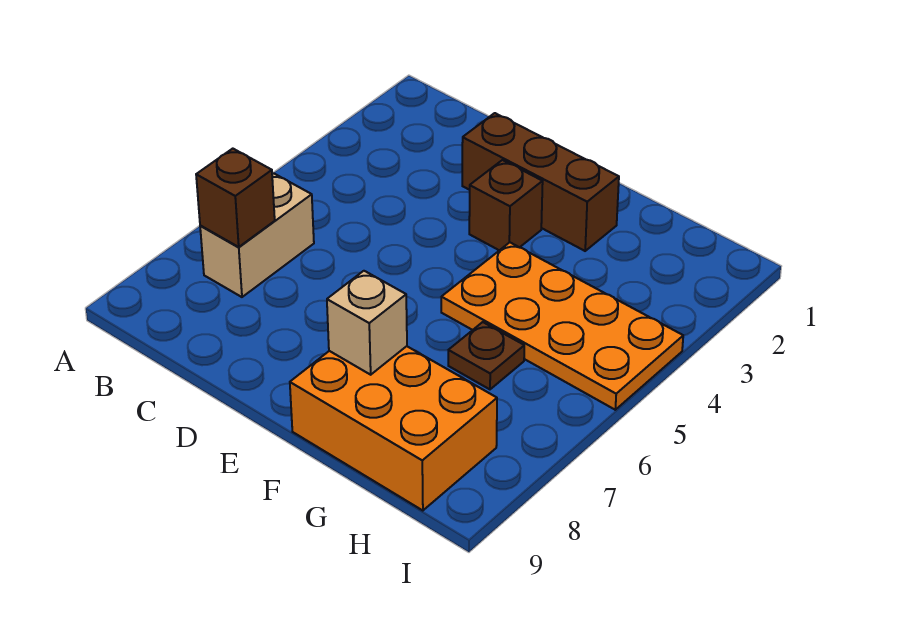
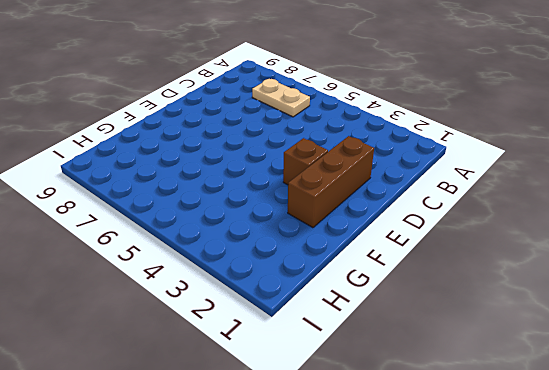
tan plate B6:B7 level 1 -> tan brick B6:B7 level 1
none -> orange plate F4:I5 level 1
none -> orange brick F8:H9 level 1

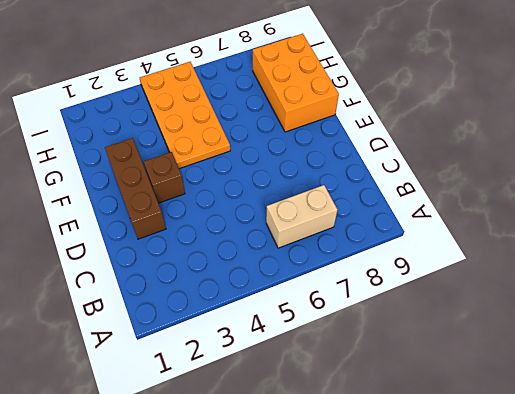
none -> brown plate G6 level 1
none -> brown brick B7 level 2

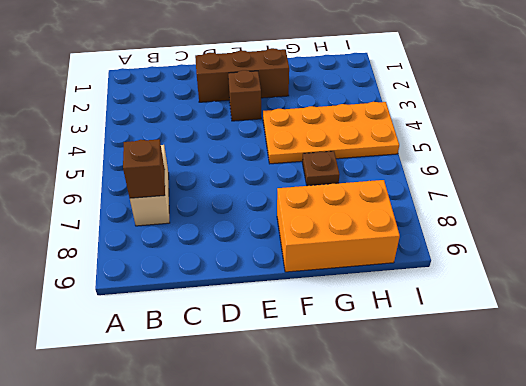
none -> tan brick F8 level 2

